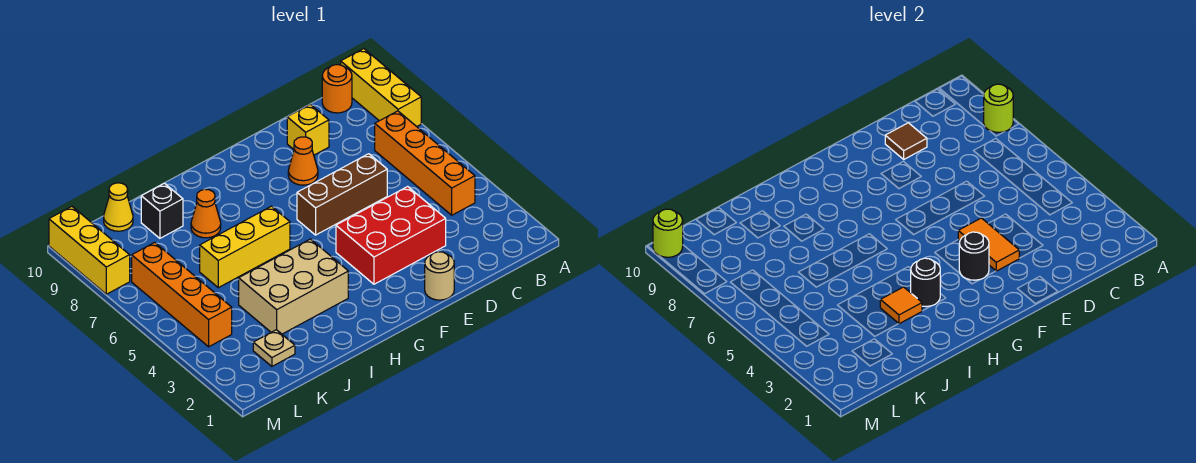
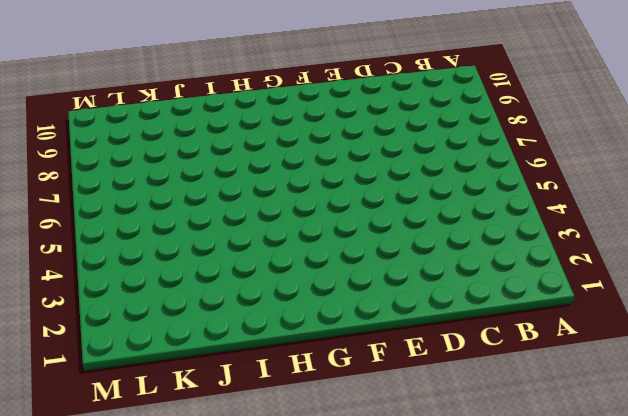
none -> yellow brick A8:A10 level 1
none -> orange brick B4:B7 level 1
none -> orange round brick B10 level 1

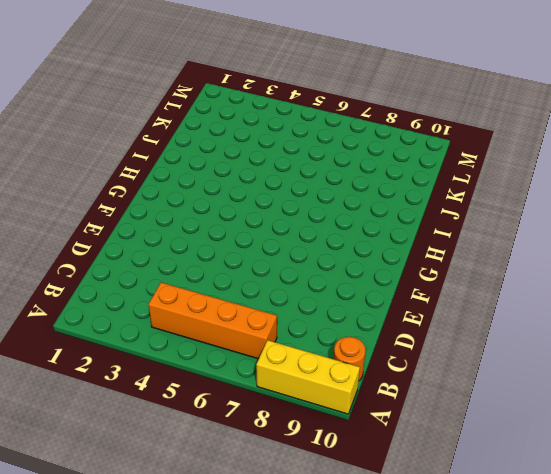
none -> red brick D3:F4 level 1
none -> brown brick D6:F6 level 1
none -> yellow brick D9 level 1

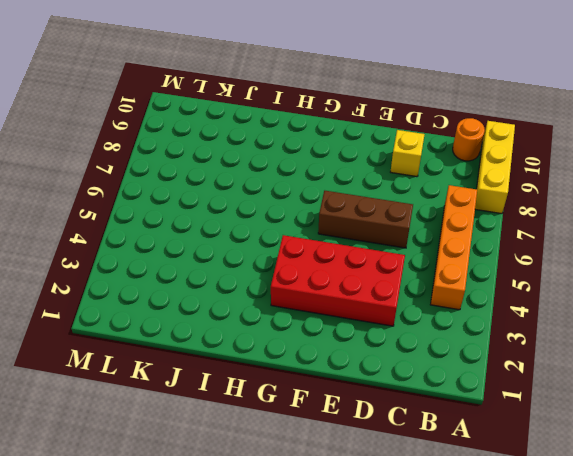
red brick D3:G4 level 1 -> red brick D3:F4 level 1
none -> tan round brick E1 level 1
none -> orange cone E8 level 1
none -> tan brick H3:J4 level 1

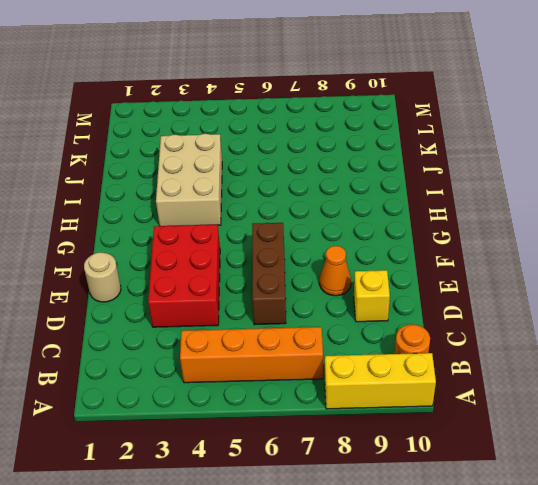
none -> yellow brick H6:J6 level 1
none -> orange cone I8 level 1
none -> black brick J9 level 1

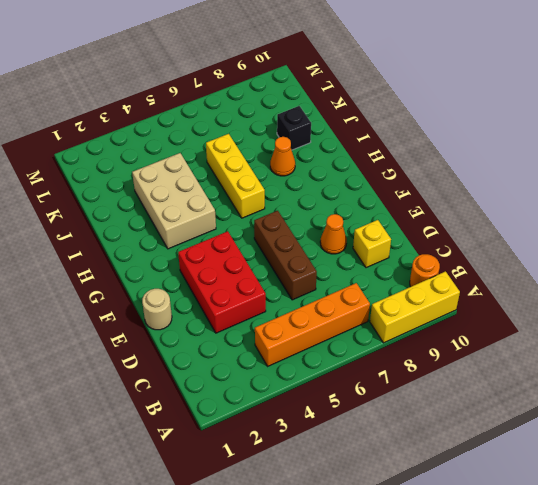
none -> tan plate K2 level 1
none -> yellow cone K10 level 1
none -> orange brick L4:L7 level 1

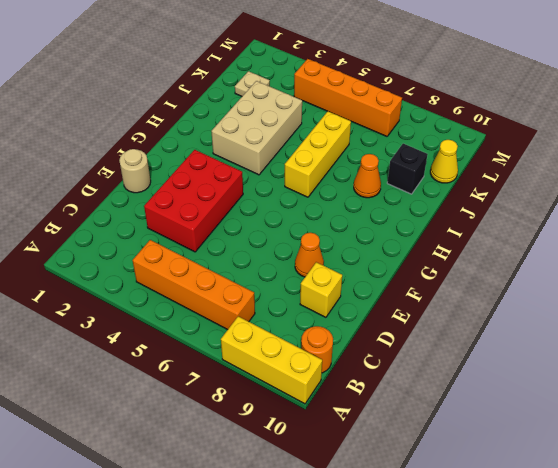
none -> brown brick D6:F6 level 1
none -> yellow brick M8:M10 level 1
none -> lime round brick A8 level 2

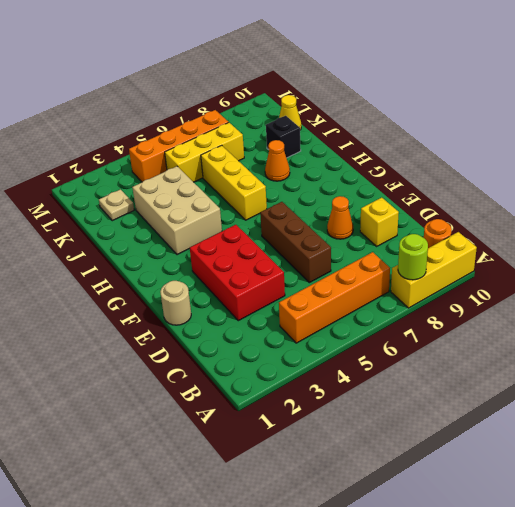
yellow brick K5:K7 level 1 -> yellow brick M8:M10 level 1
none -> brown tile D9 level 2
none -> orange tile E3:E4 level 2
none -> black round brick F3 level 2

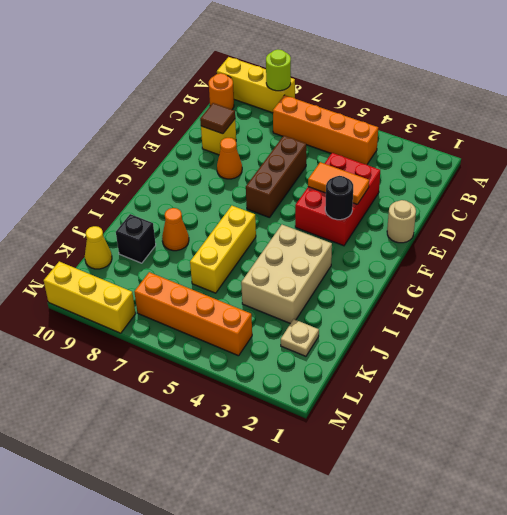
none -> black round brick H3 level 2
none -> orange tile I3 level 2
none -> lime round brick M10 level 2

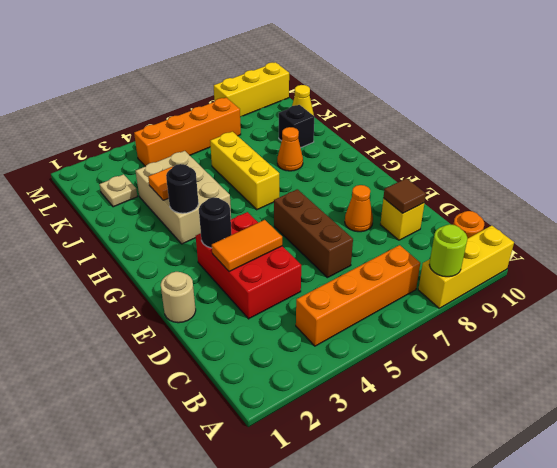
none -> lime round brick M10 level 2

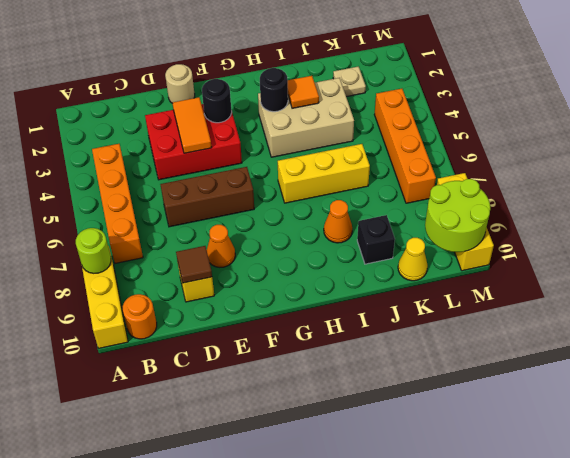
lime round brick L9:M10 level 2 -> lime round brick M10 level 2

